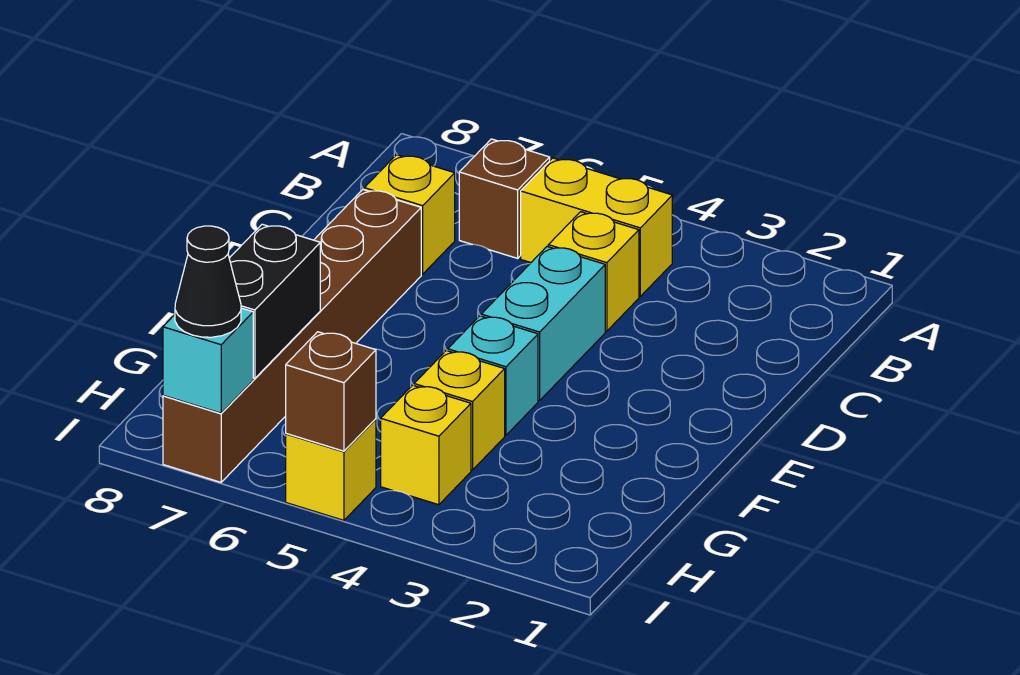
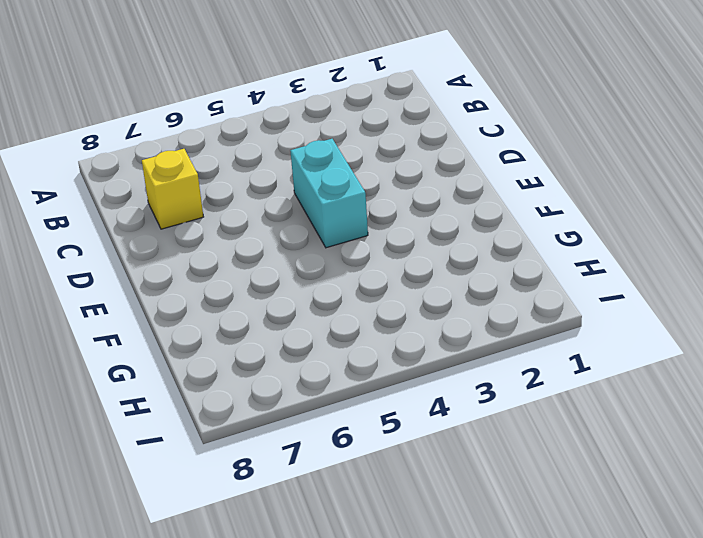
none -> yellow brick B4:B5 level 1
none -> brown brick B6 level 1
none -> yellow brick C4 level 1

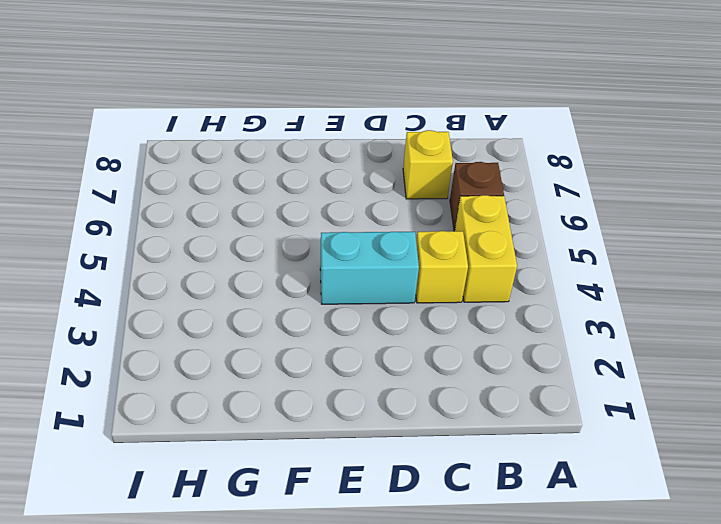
none -> brown brick D7:I7 level 1
none -> cyan brick F4 level 1
none -> yellow brick G4 level 1

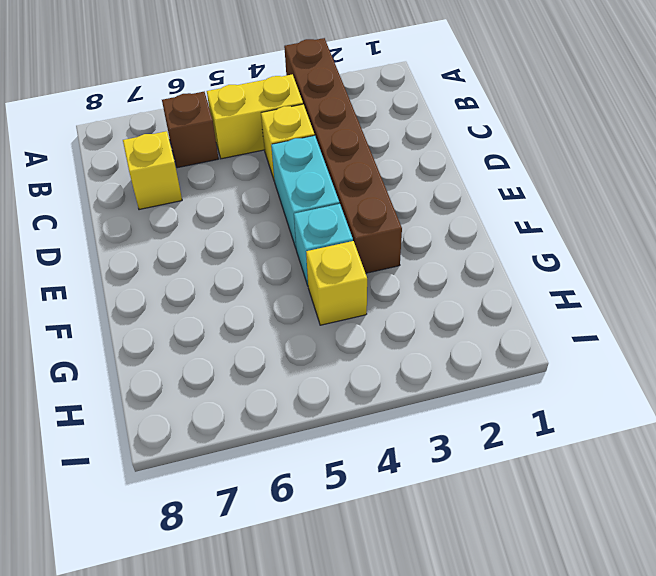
brown brick A3:F3 level 1 -> brown brick D7:I7 level 1
none -> yellow brick H4 level 1
none -> yellow brick I5 level 1
none -> black brick G7:H7 level 2

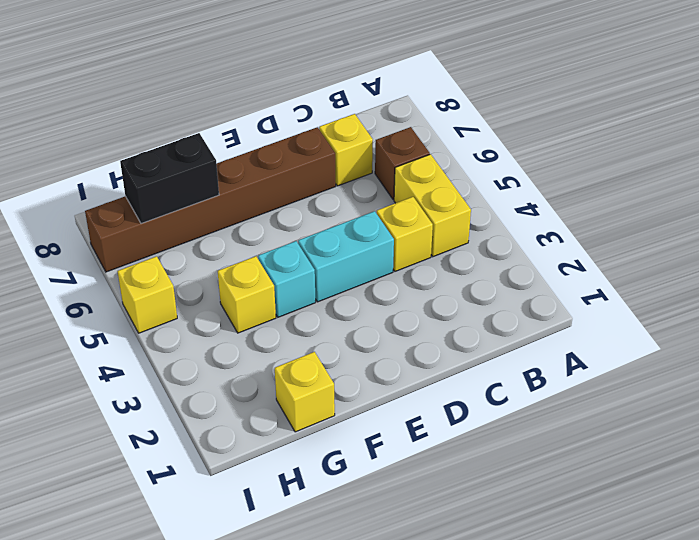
yellow brick G1 level 1 -> yellow brick H4 level 1
none -> brown brick I5 level 2
none -> cyan brick I7 level 2
none -> black cone I7 level 3

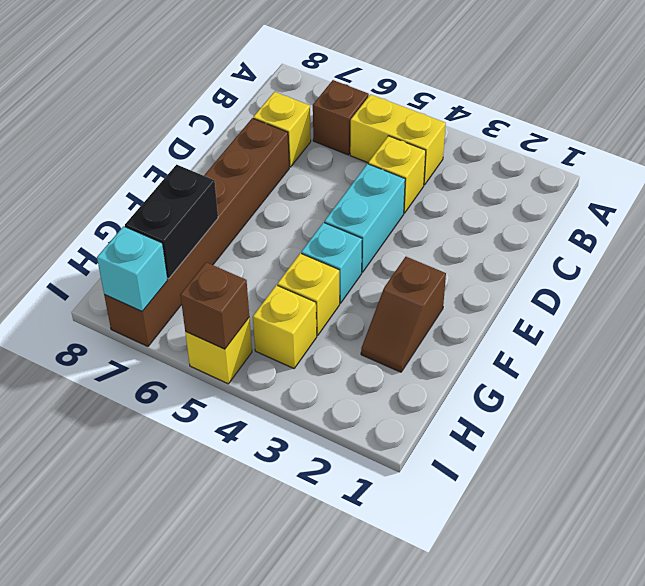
brown slope F2:G2 level 1 top F -> none
none -> black cone I7 level 3

